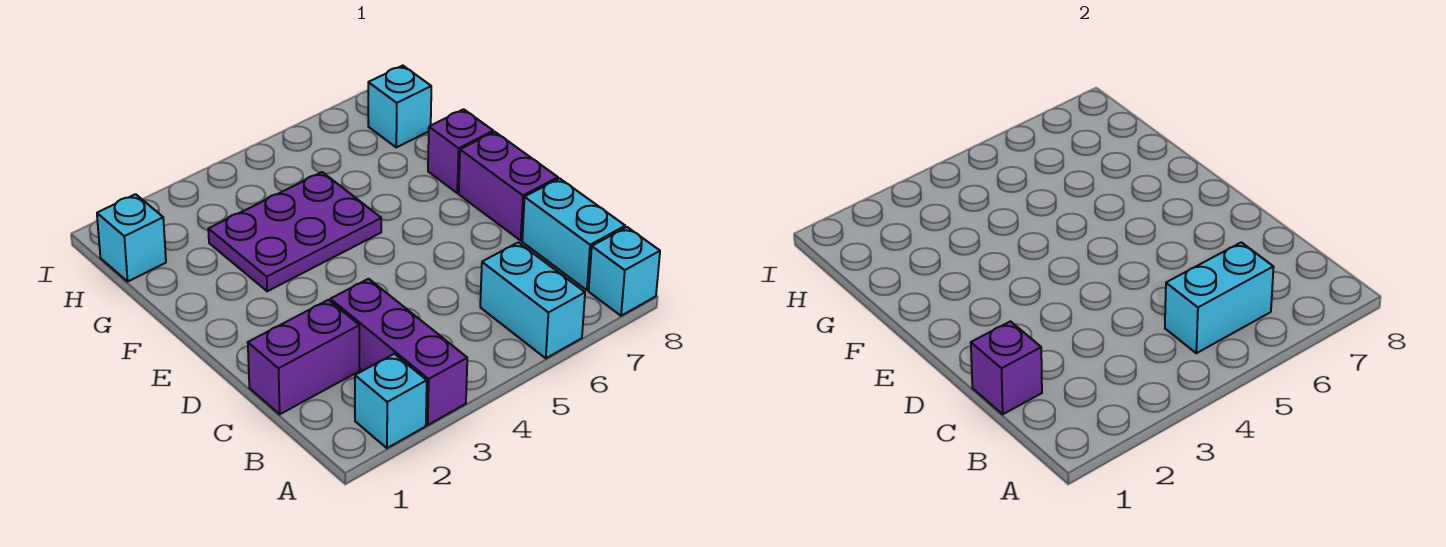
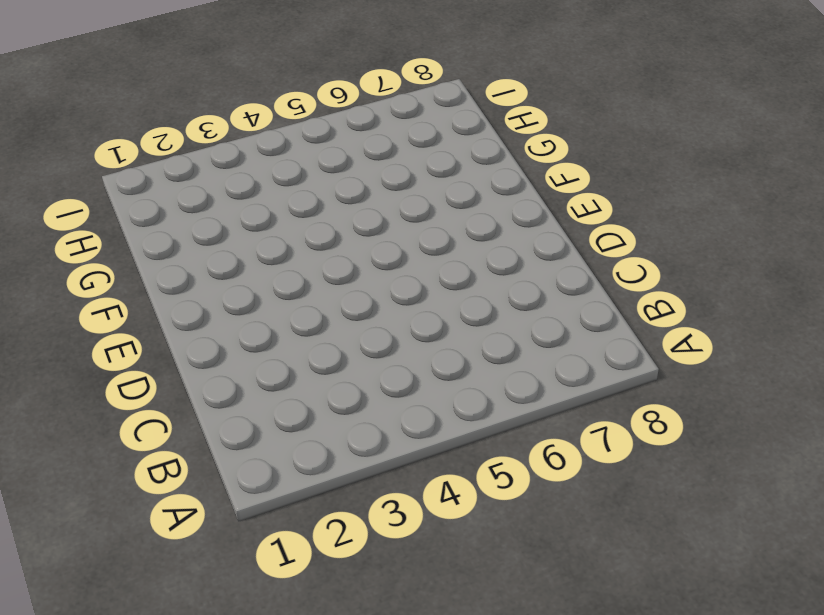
none -> cyan brick A2 level 1
none -> purple brick A3:C3 level 1
none -> cyan brick A6:B6 level 1

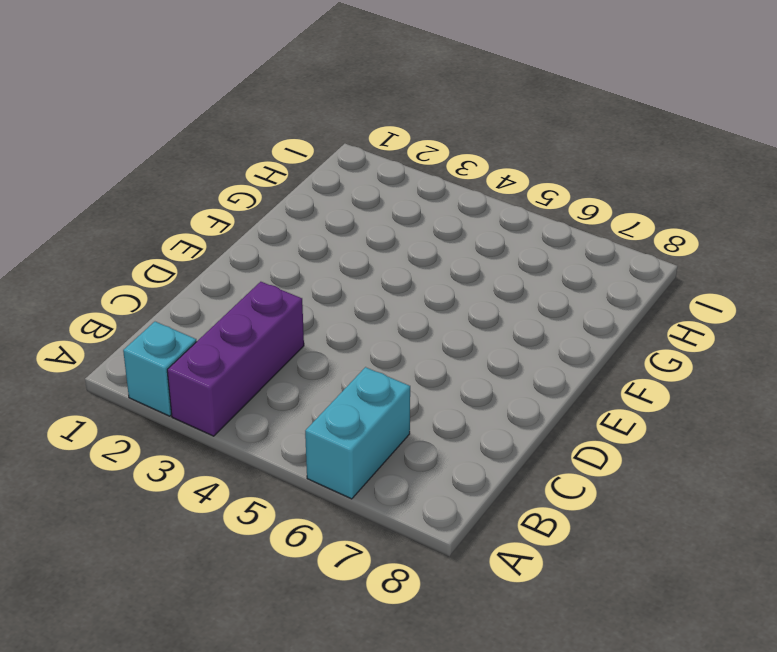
none -> cyan brick A8 level 1
none -> cyan brick B8:C8 level 1
none -> purple brick C1:C2 level 1

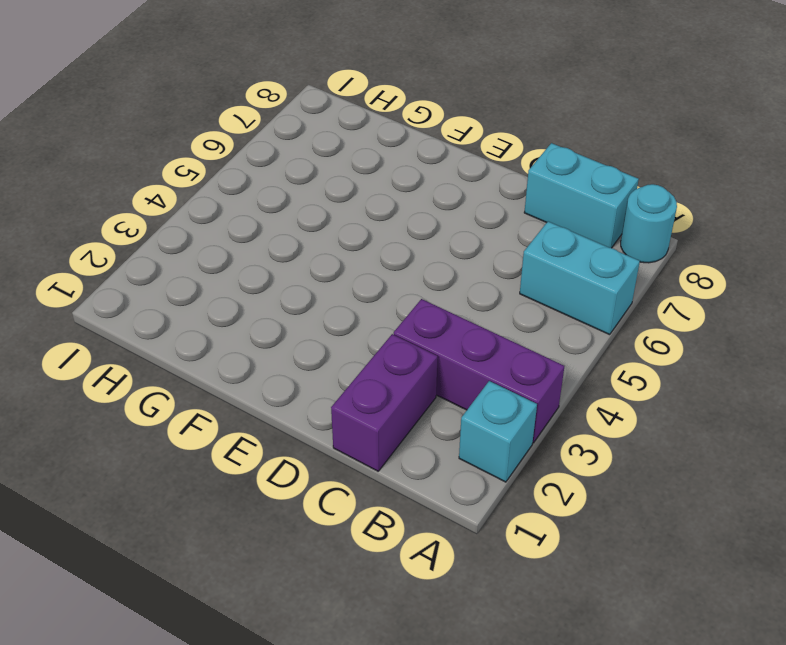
cyan round brick A8 level 1 -> cyan brick A8 level 1
none -> purple brick D8:E8 level 1
none -> purple plate F3:G5 level 1
none -> purple brick F8 level 1

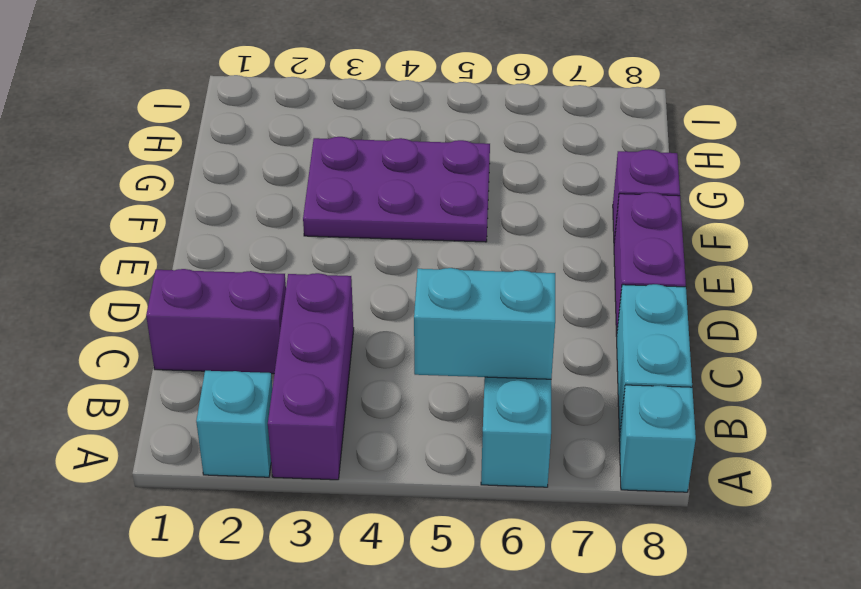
none -> cyan brick H1 level 1
none -> cyan brick H8 level 1
none -> purple brick C1 level 2

